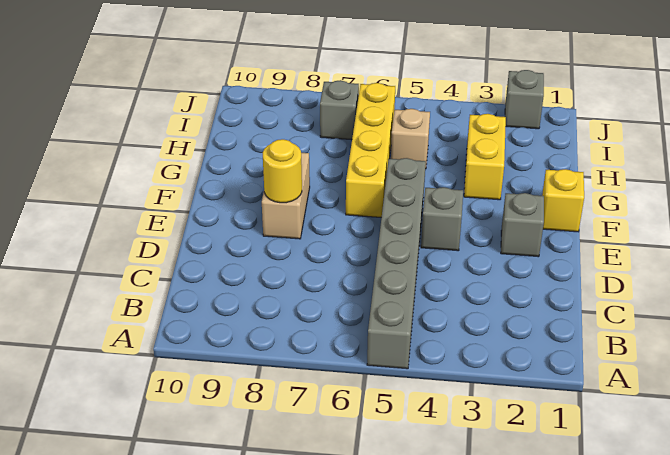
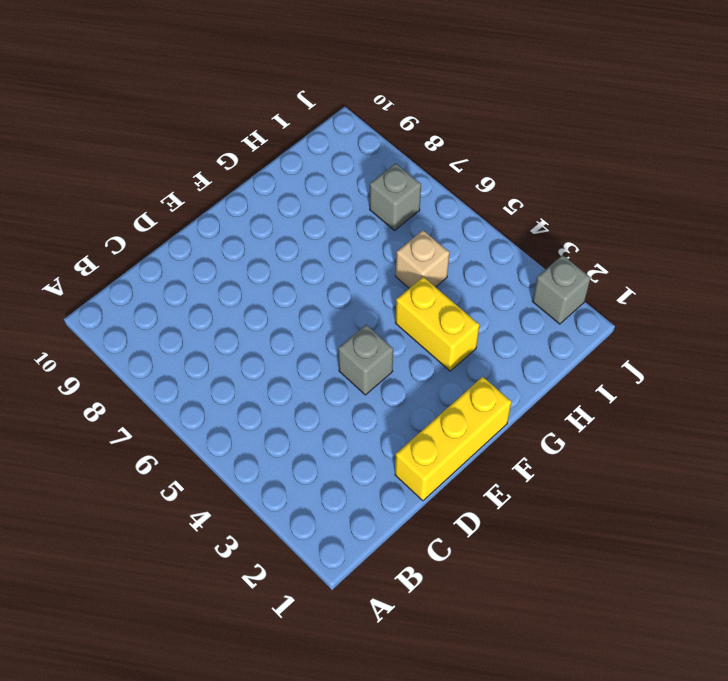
yellow brick D1:F1 level 1 -> yellow brick F1 level 1
yellow brick G3:G4 level 1 -> yellow brick G3:H3 level 1
none -> grey brick A5:F5 level 1
none -> grey brick E2 level 1

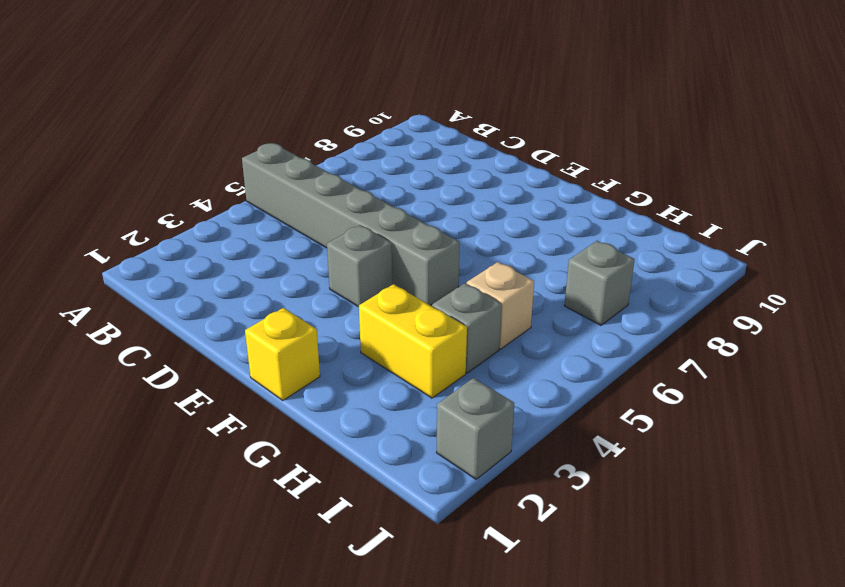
grey brick H4 level 1 -> grey brick E2 level 1
none -> tan brick E8:F8 level 1
none -> yellow brick F6:I6 level 1

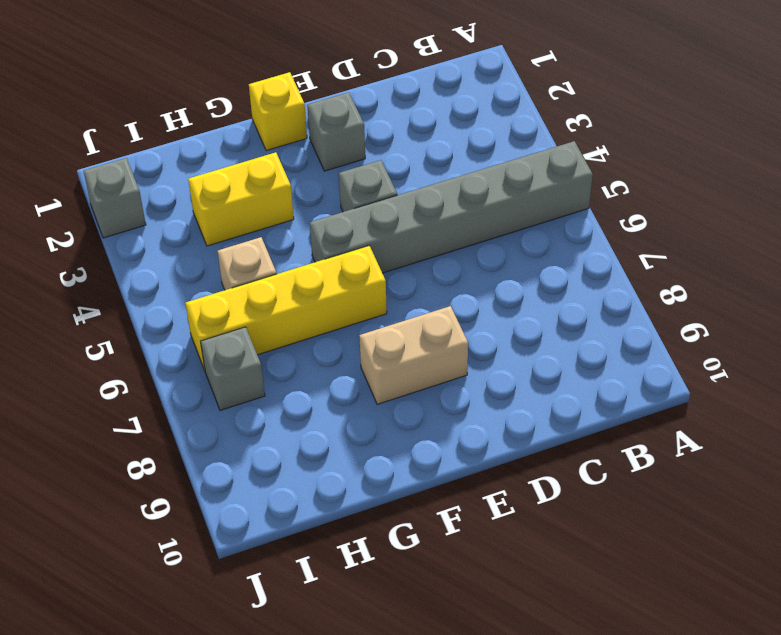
none -> yellow round brick E8 level 2

